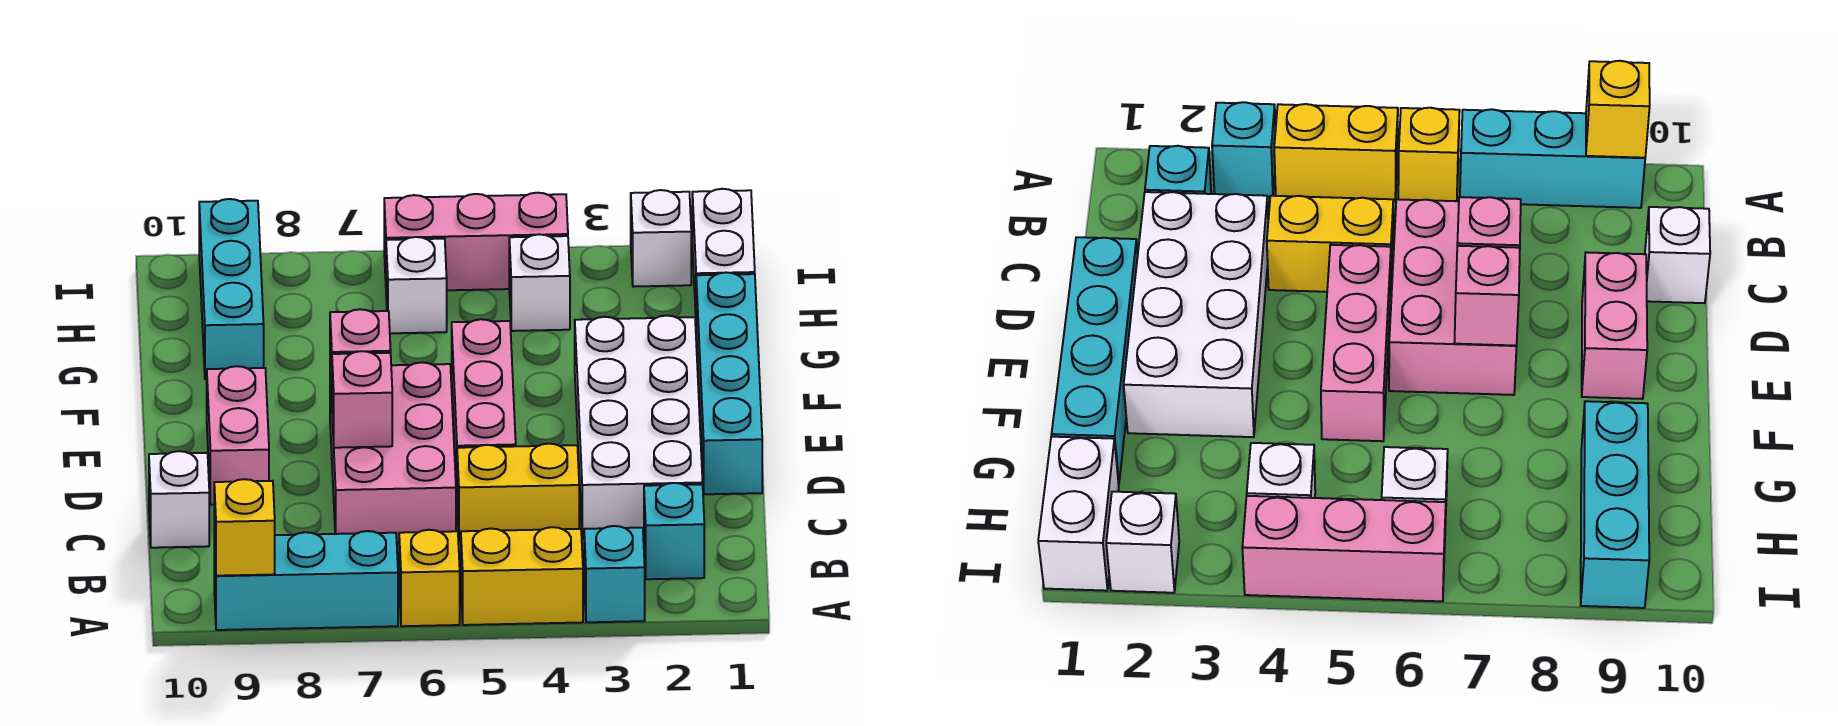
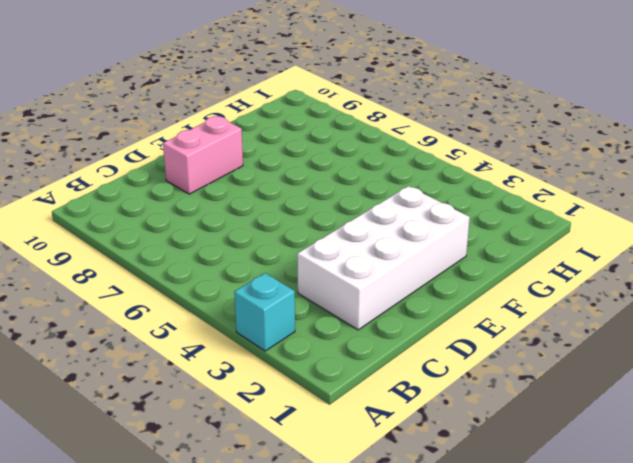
none -> yellow brick A4:A5 level 1
none -> yellow brick A6 level 1
none -> cyan brick A7:A9 level 1

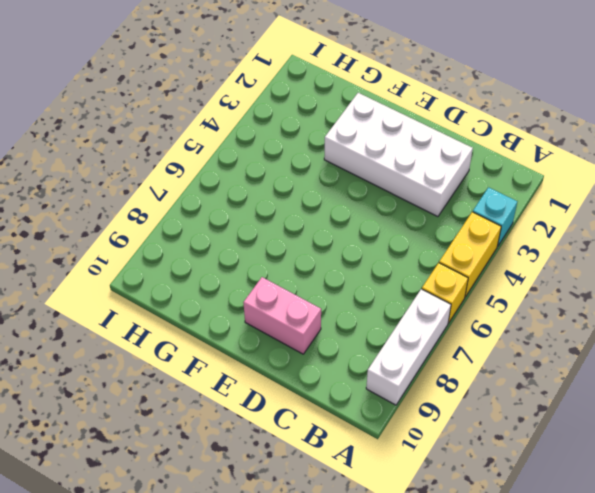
white brick A7:A9 level 1 -> cyan brick A7:A9 level 1
none -> cyan brick B2 level 1
none -> yellow brick C4:C5 level 1
none -> pink brick C6:E7 level 1

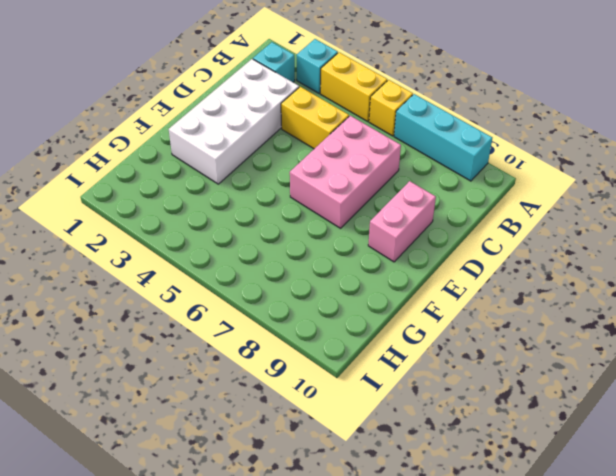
none -> white brick C10 level 1
none -> cyan brick D1:G1 level 1
none -> pink brick D5:F5 level 1

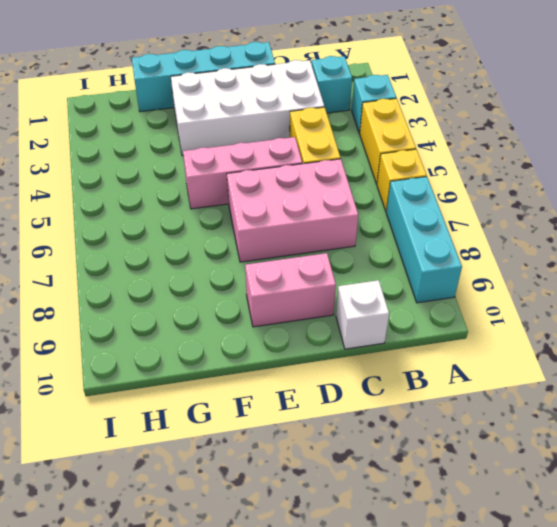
none -> cyan brick G9:I9 level 1
none -> white brick H1:I1 level 1
none -> white brick H4 level 1

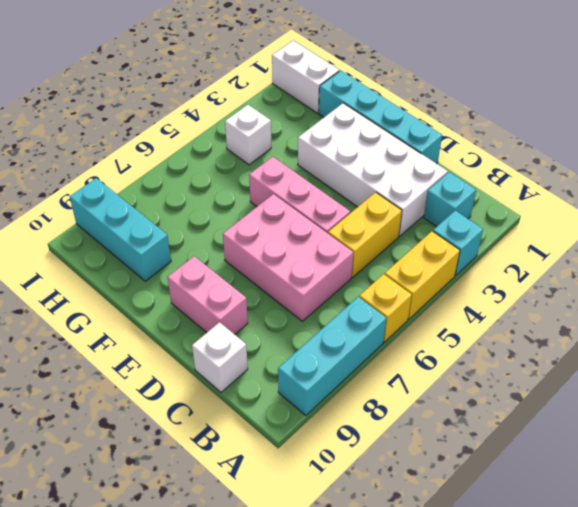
none -> white brick H6 level 1
none -> white brick I2 level 1
none -> pink brick I4:I6 level 1

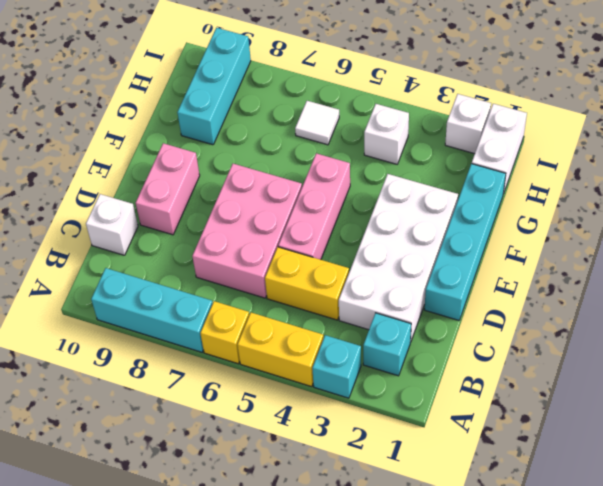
white tile H6 level 1 -> white brick H6 level 1
none -> pink brick I4:I6 level 1
none -> yellow brick A9 level 2
none -> pink brick D7 level 2

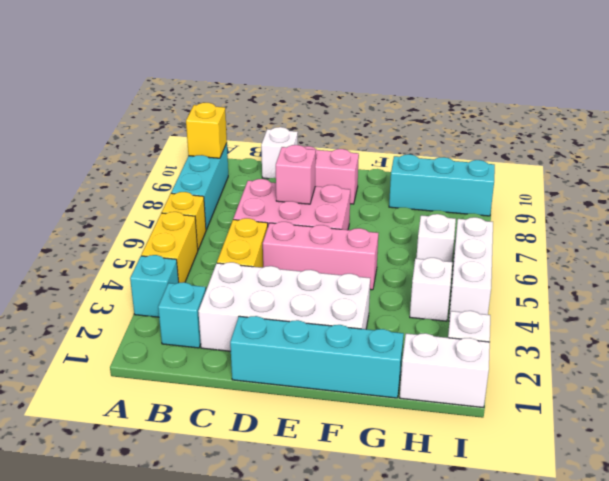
white brick I4:I6 level 1 -> pink brick I4:I6 level 1
none -> pink brick E7 level 2

